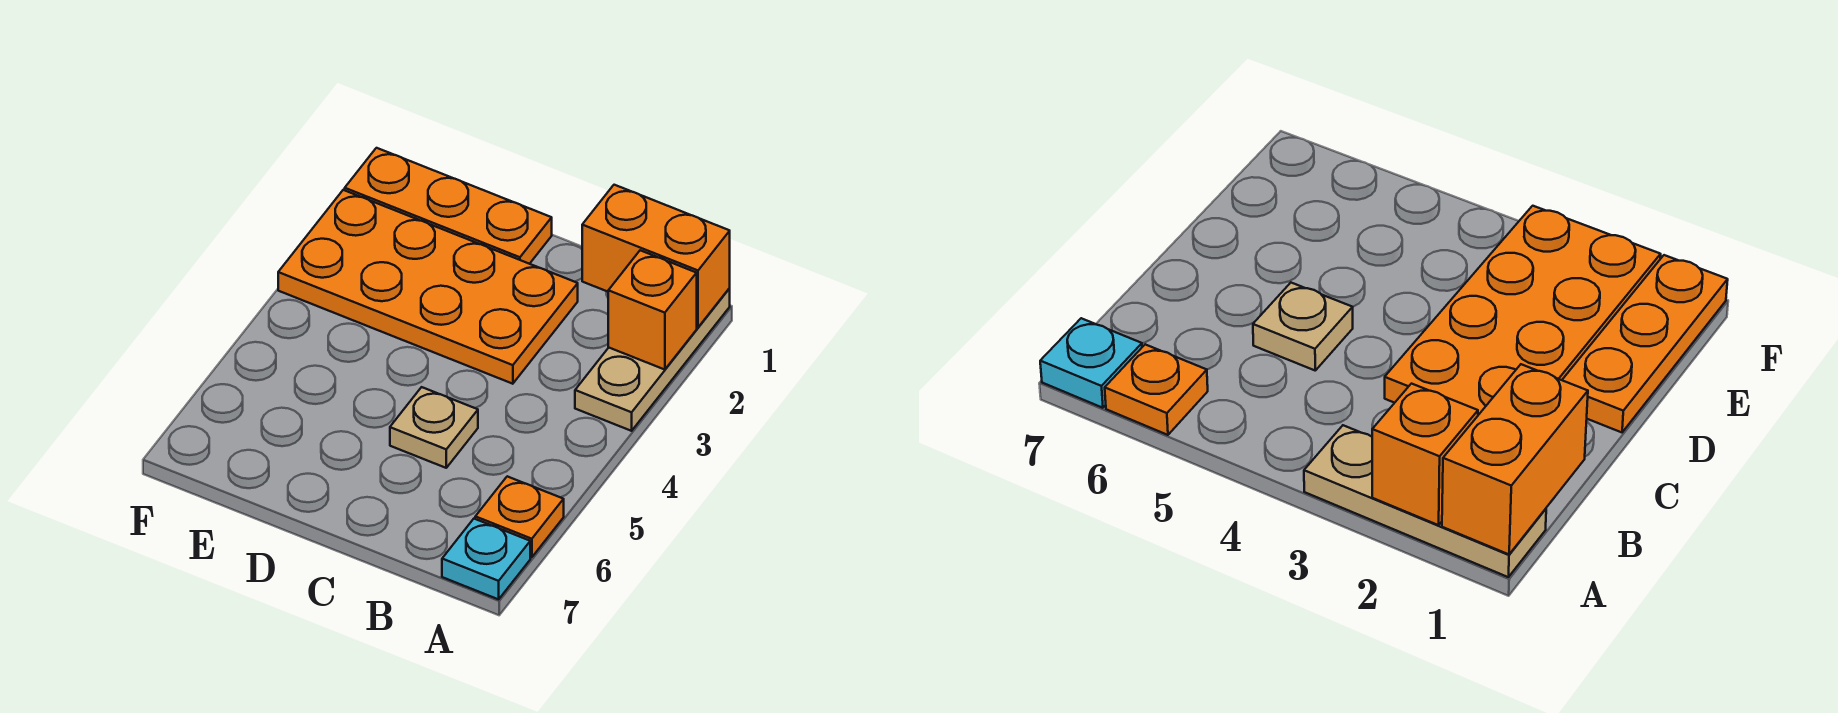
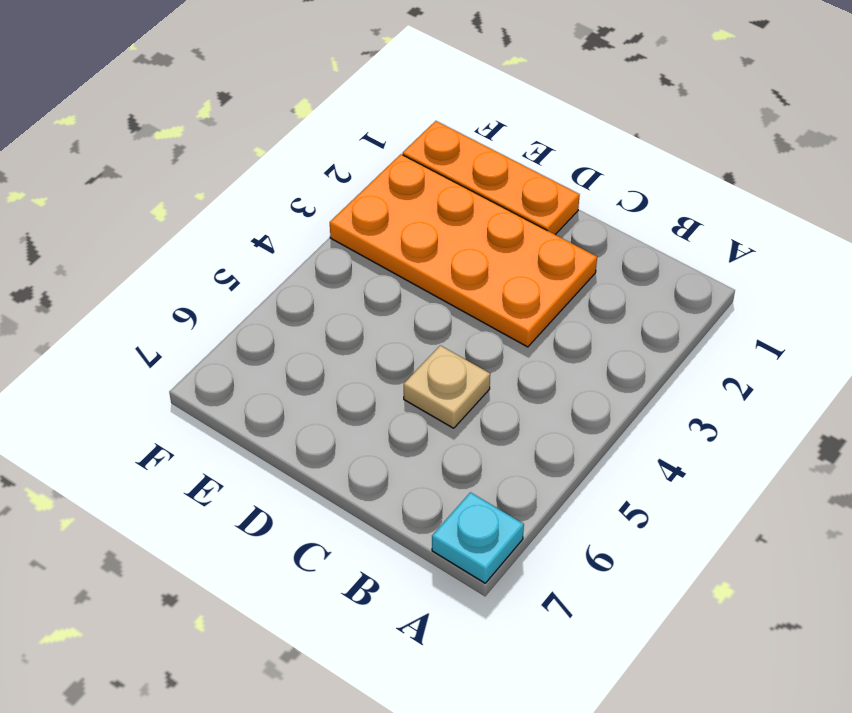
none -> tan plate A1:A3 level 1
none -> orange plate A6 level 1

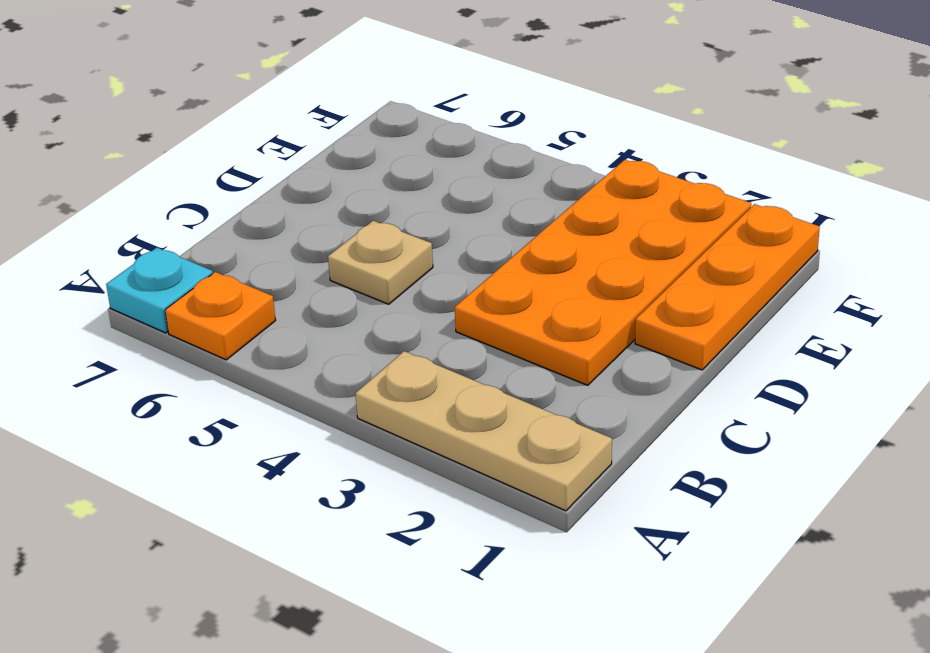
none -> orange brick A1:B1 level 2
none -> orange brick A2 level 2

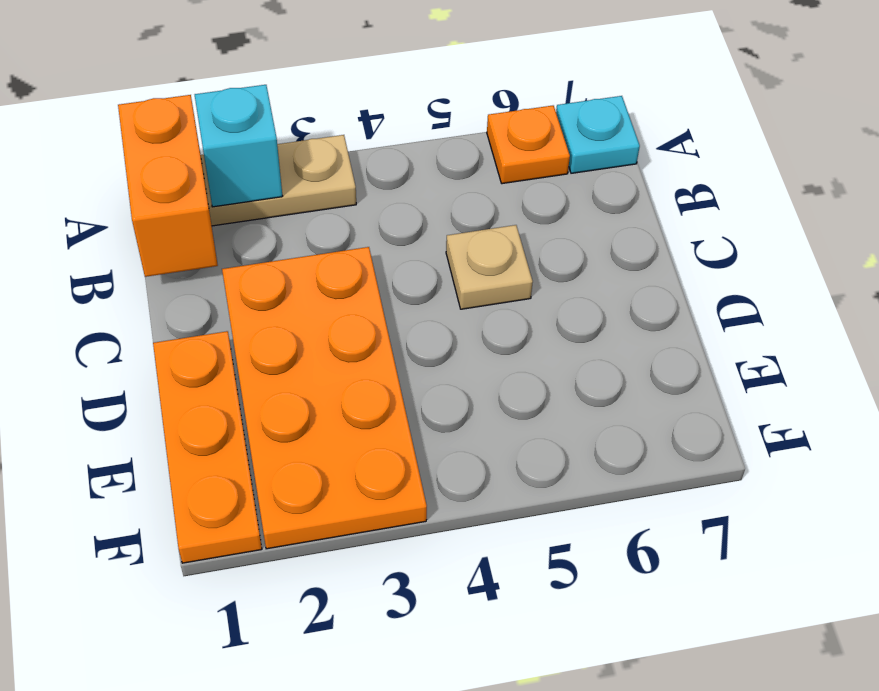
cyan brick A2 level 2 -> orange brick A2 level 2

